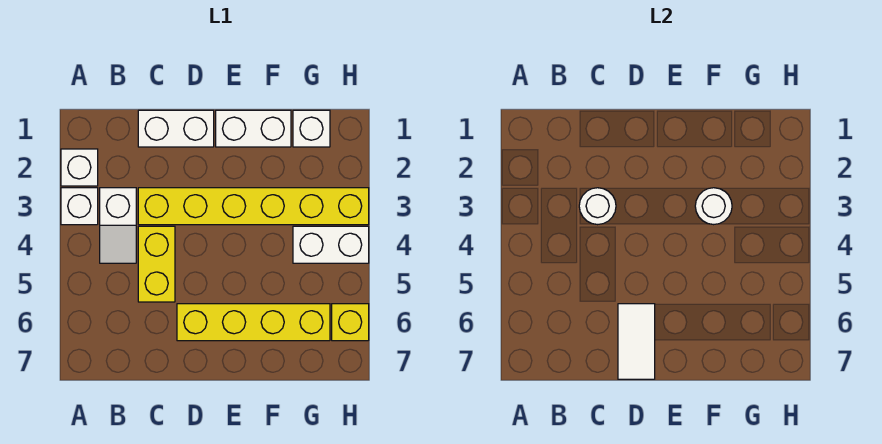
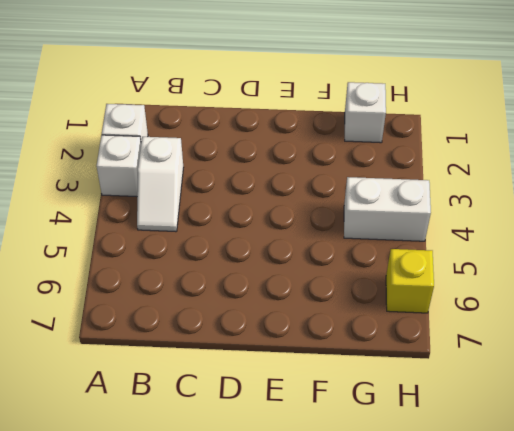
none -> white brick C1:D1 level 1
none -> yellow brick C3:H3 level 1
none -> yellow brick C4:C5 level 1

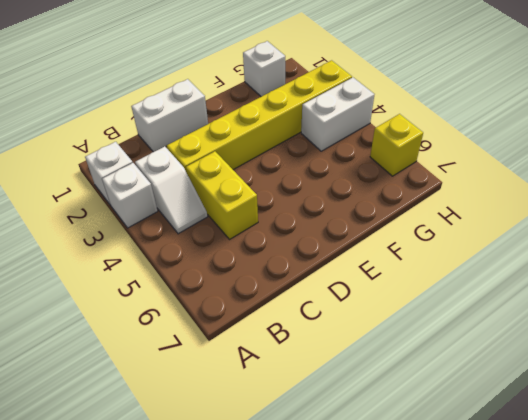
none -> yellow brick D6:G6 level 1
none -> white brick E1:F1 level 1
none -> white round brick C3 level 2

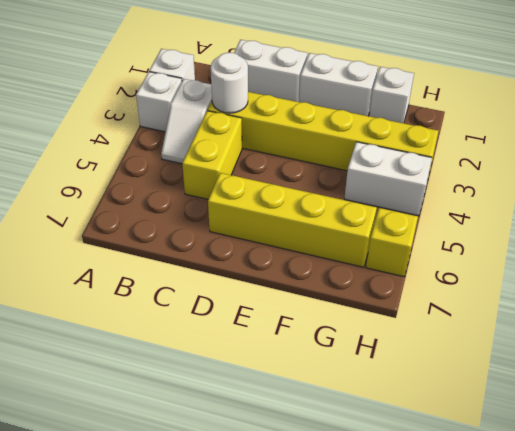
none -> white tile D6:D7 level 2
none -> white round brick F3 level 2

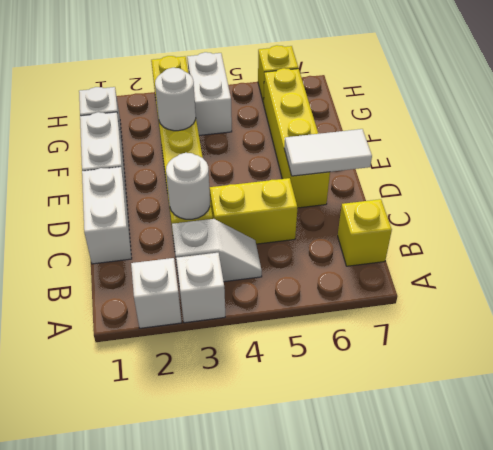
yellow brick B7 level 1 -> none

